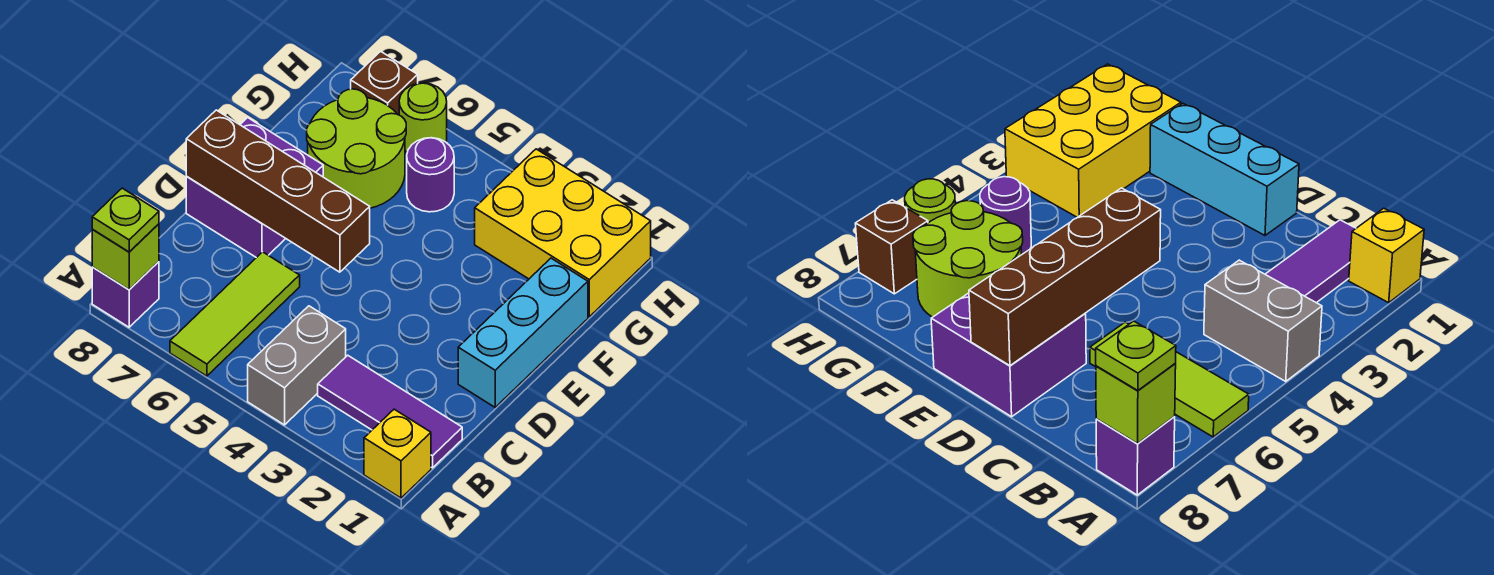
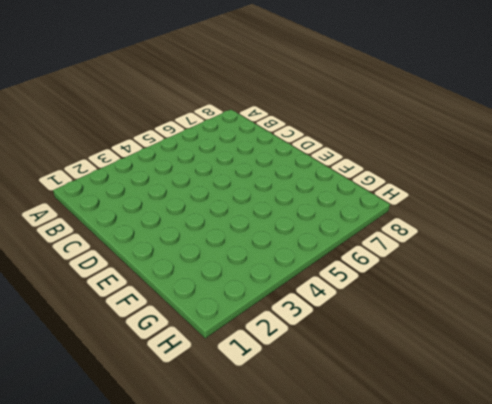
none -> yellow brick A1 level 1
none -> grey brick A4:B4 level 1
none -> lime tile A6:C6 level 1

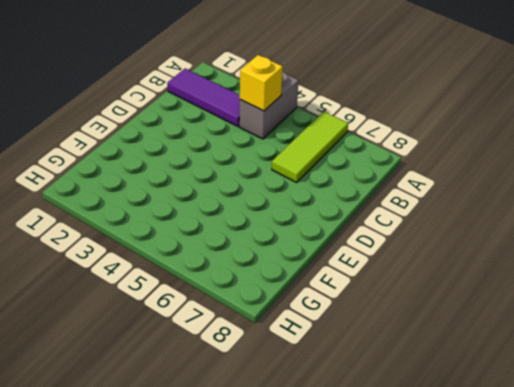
yellow brick B4 level 2 -> yellow brick A1 level 1
none -> purple brick A8 level 1
none -> cyan brick D1:F1 level 1
none -> purple brick D7:E8 level 1

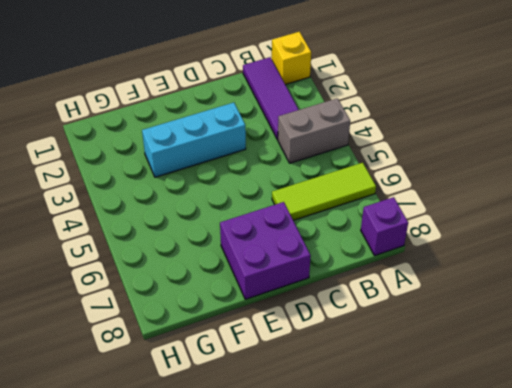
cyan brick D3:F3 level 1 -> cyan brick D1:F1 level 1
none -> lime round brick F6:G7 level 1
none -> yellow brick G1:H3 level 1
none -> purple round brick G5 level 1

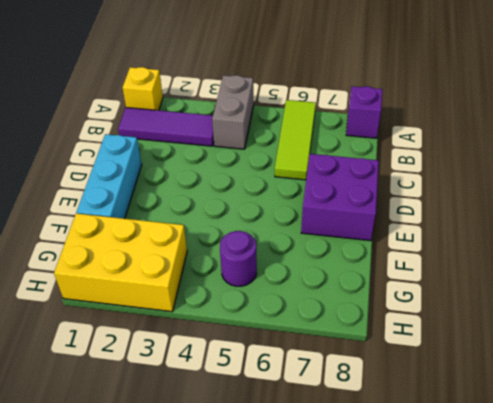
none -> lime round brick F6:G7 level 1
none -> lime round brick H6 level 1
none -> brown brick H7 level 1

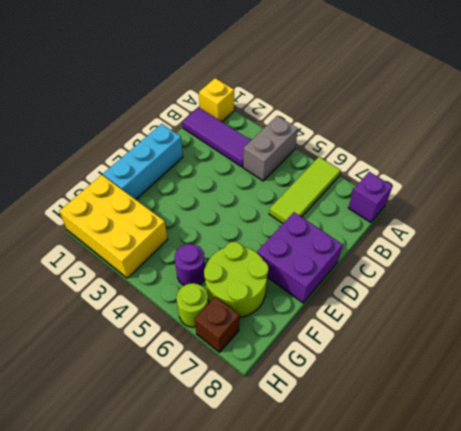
none -> lime brick A8 level 2
none -> brown brick D5:D8 level 2
none -> lime plate A8 level 3

